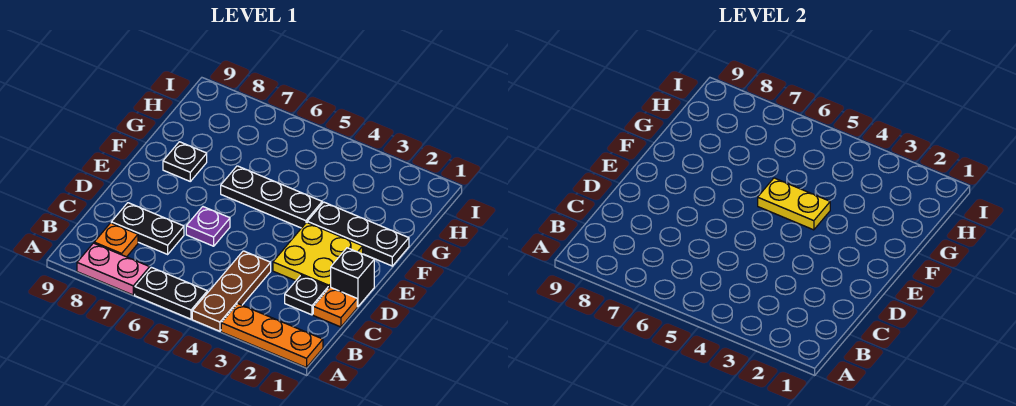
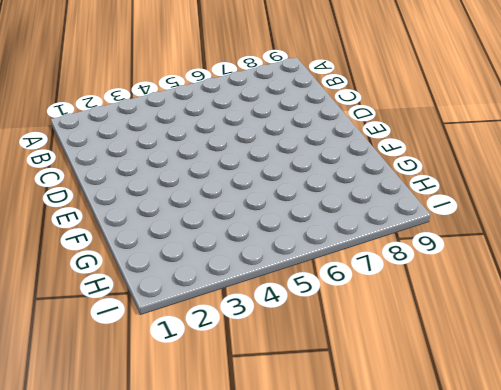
none -> orange plate A1:A3 level 1
none -> brown plate A4:C4 level 1
none -> black plate A5:A6 level 1

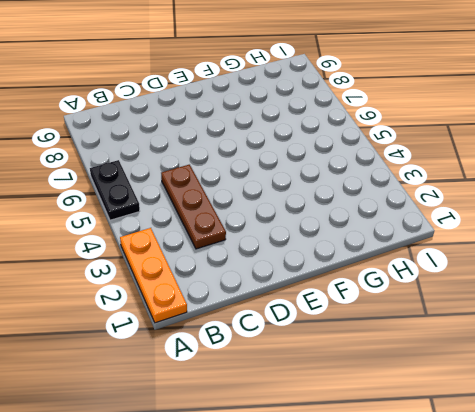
brown plate C3:C5 level 1 -> brown plate A4:C4 level 1
none -> pink plate A7:A8 level 1
none -> orange plate B8 level 1
none -> orange plate C1 level 1

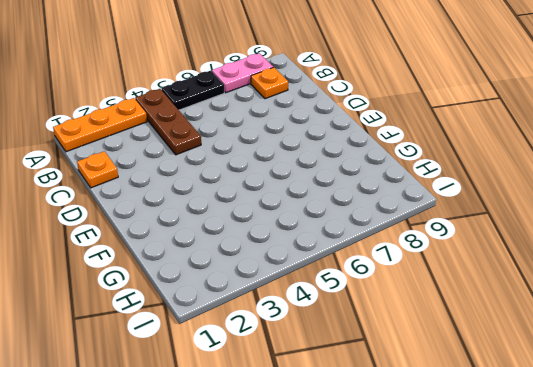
none -> black plate C2 level 1
none -> black plate C7:C8 level 1
none -> black brick D1 level 1

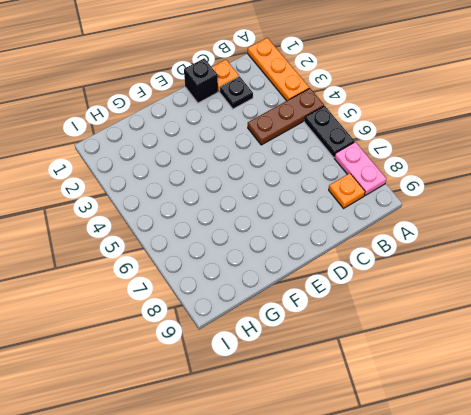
none -> black plate C7:C8 level 1
none -> yellow plate D2:E3 level 1
none -> purple plate D6 level 1

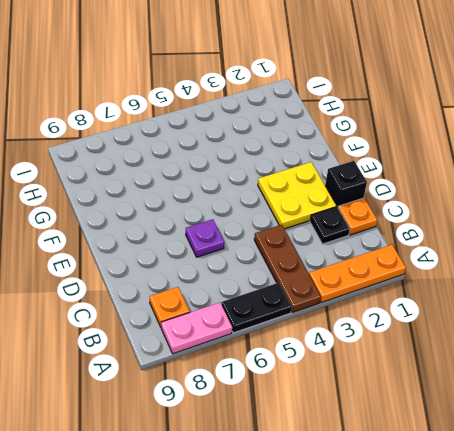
none -> black plate C7:C8 level 1
none -> black plate F1:F3 level 1
none -> black plate F4:F6 level 1

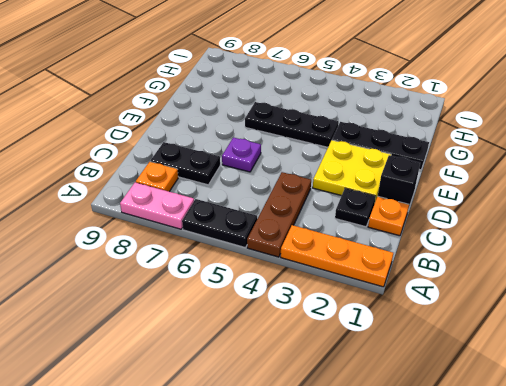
none -> black plate F8 level 1
none -> yellow plate F4:F5 level 2

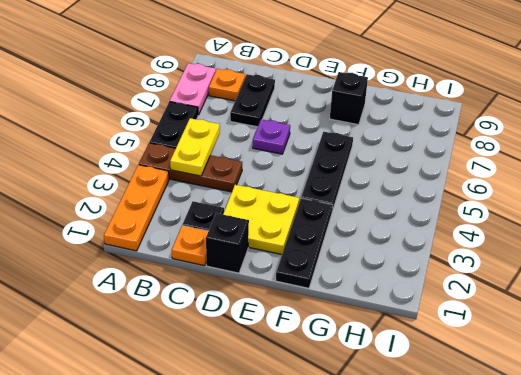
yellow plate B4:B5 level 2 -> yellow plate F4:F5 level 2
black brick F8 level 1 -> black plate F8 level 1

